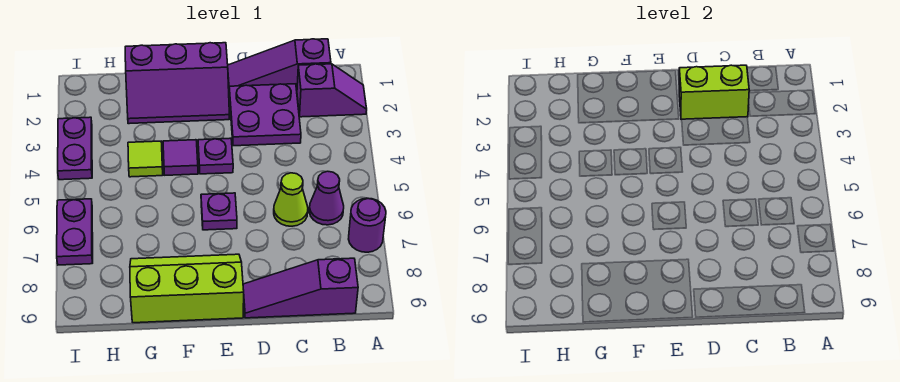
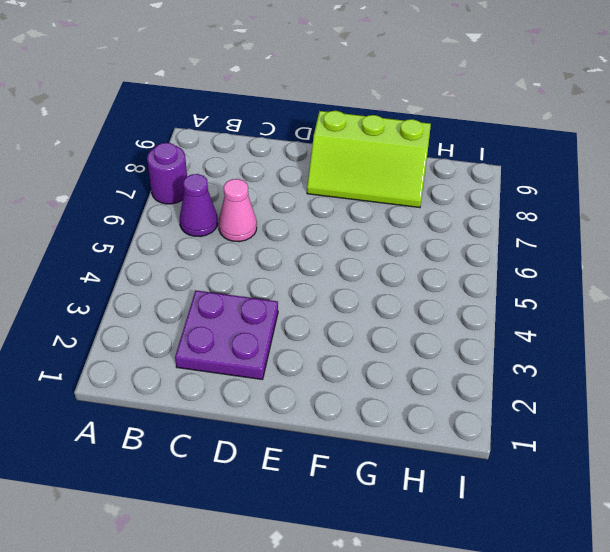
pink cone C6 level 1 -> lime cone C6 level 1
none -> purple slope A2:B2 level 1 top B
none -> purple slope B1:D1 level 1 top B
none -> purple slope B9:D9 level 1 top B

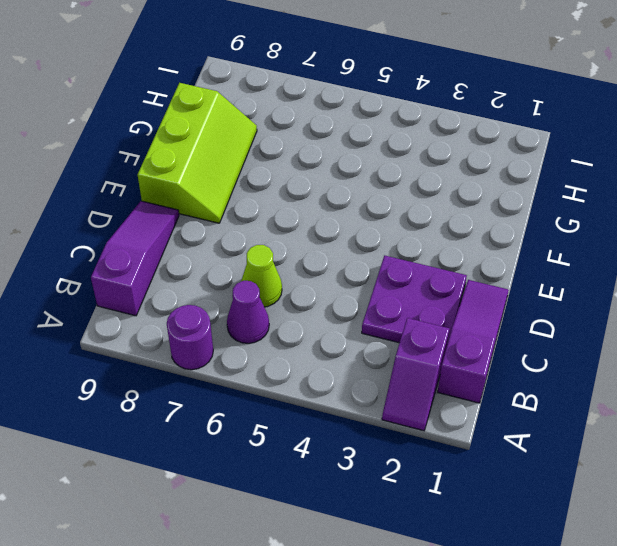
none -> purple slope E1:G2 level 1 top 1
none -> purple plate E4 level 1
none -> purple plate E6 level 1

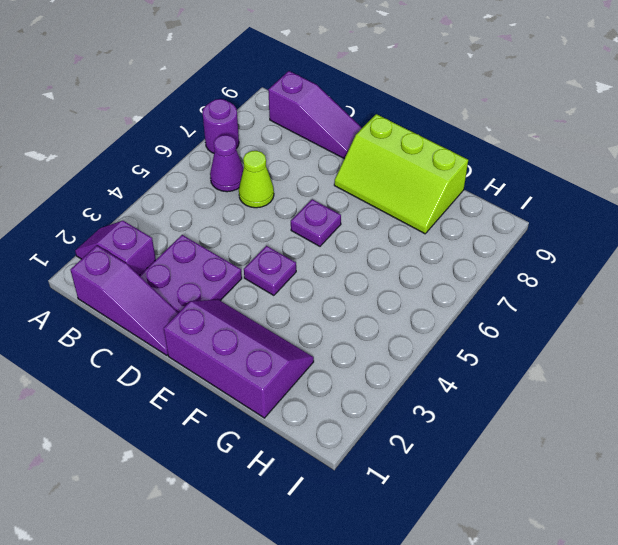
none -> purple tile F4 level 1
none -> lime tile G4 level 1
none -> purple plate I3:I4 level 1

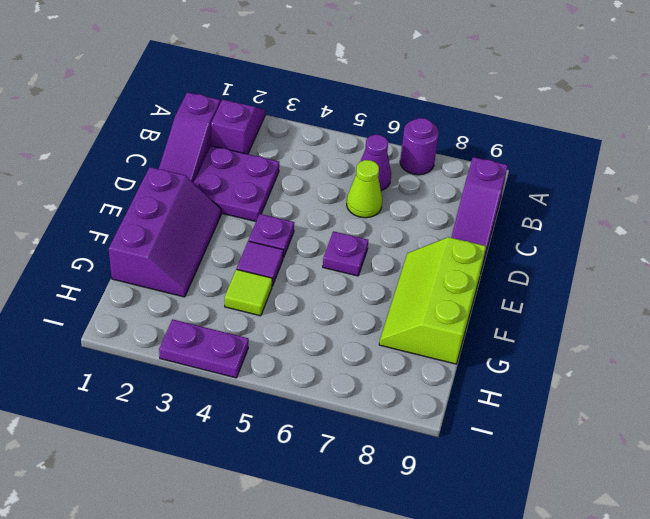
none -> purple plate I6:I7 level 1
none -> lime brick C2:D2 level 2

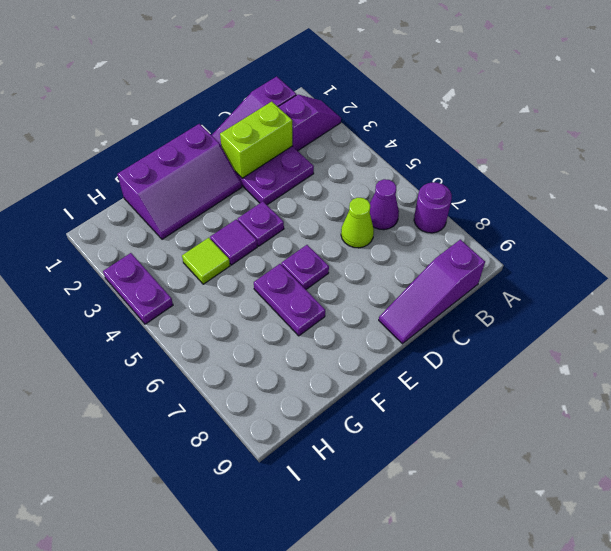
purple plate F6:F7 level 1 -> purple plate I6:I7 level 1
none -> lime slope E8:G9 level 1 top 9

